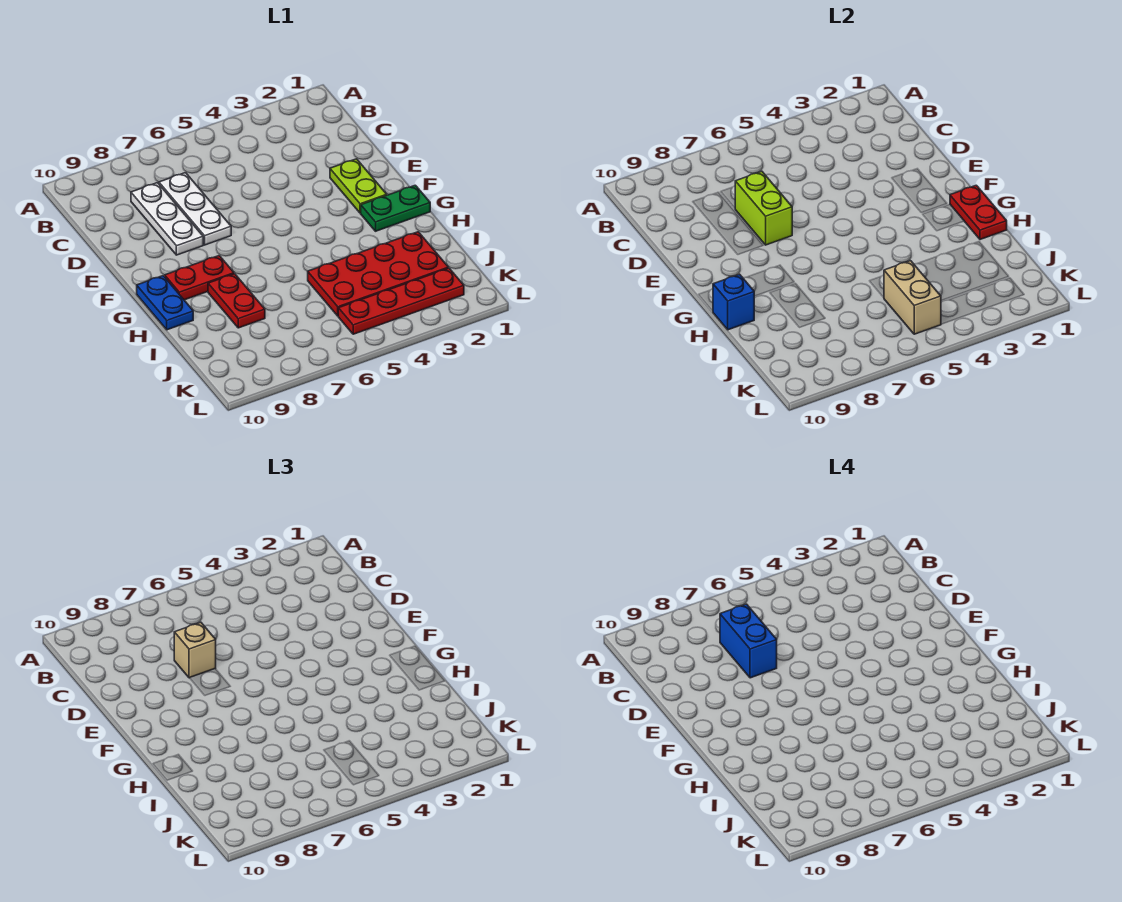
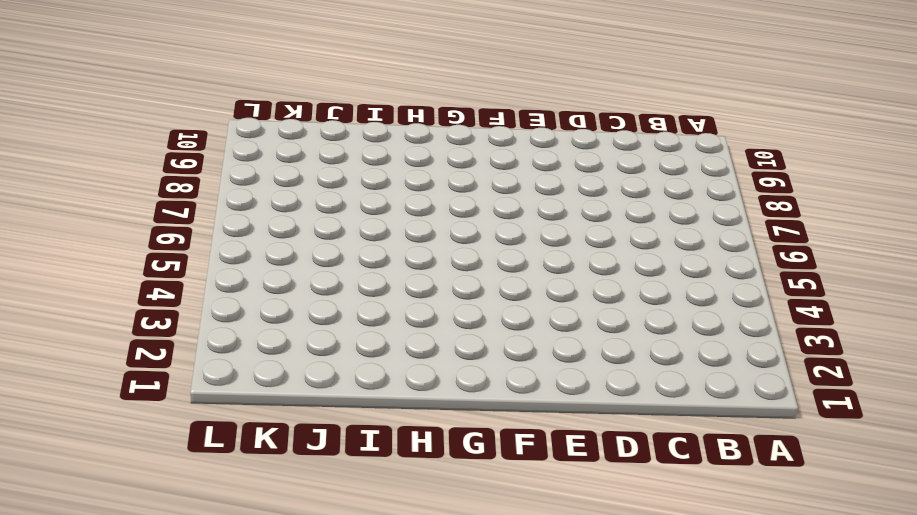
none -> white plate C7:E7 level 1
none -> white plate C8:E8 level 1
none -> lime plate E2:F2 level 1

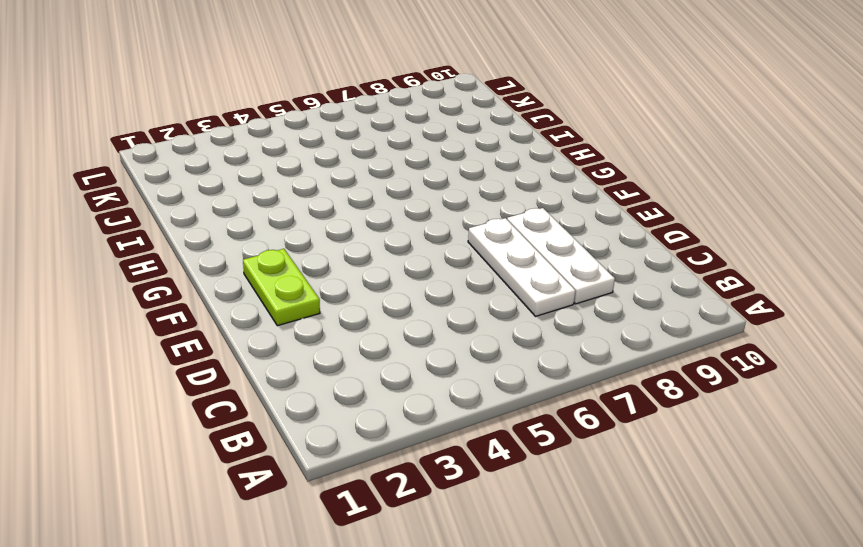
none -> green plate G1:G2 level 1
none -> red plate G8:G9 level 1
none -> blue plate G10:H10 level 1

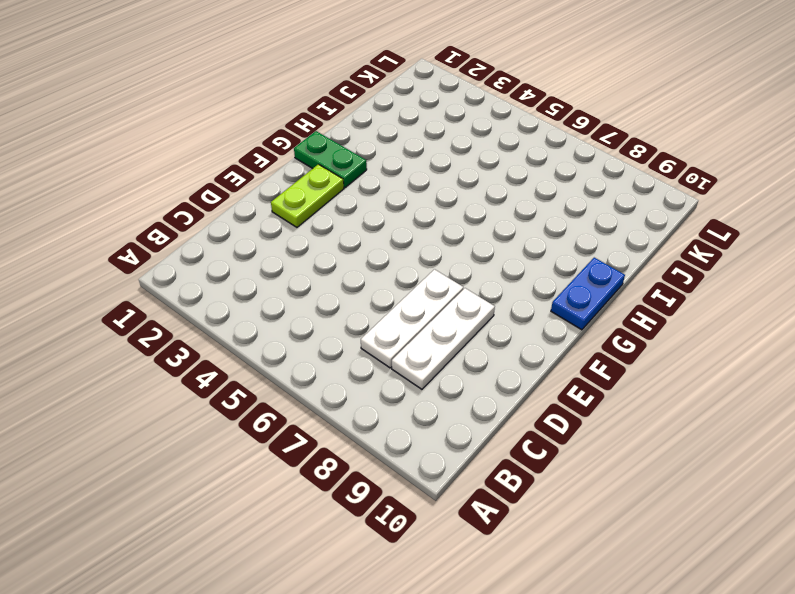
none -> red plate G8:G9 level 1
none -> red plate H8:I8 level 1
none -> red plate I2:J5 level 1

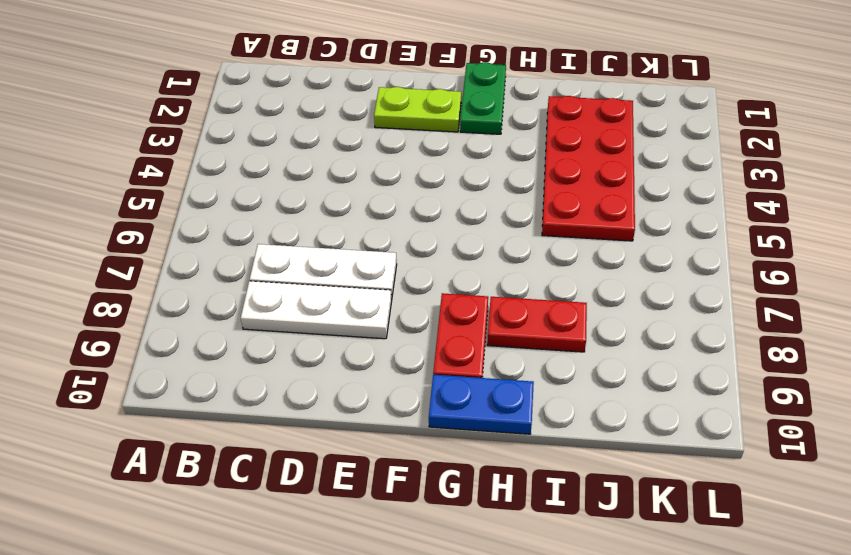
none -> red plate K2:K5 level 1
none -> lime brick D7:E7 level 2
none -> red plate G1:H1 level 2

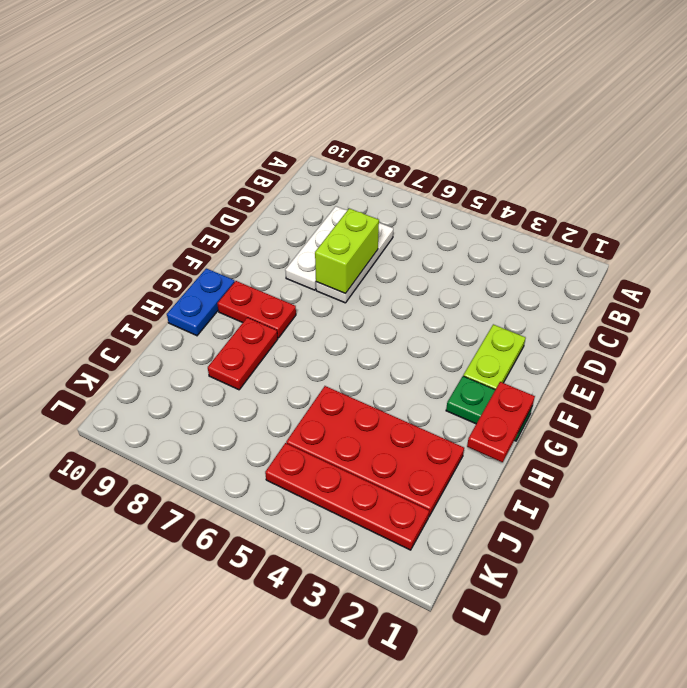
none -> blue brick H10 level 2
none -> tan brick J5:K5 level 2
none -> tan brick D7 level 3

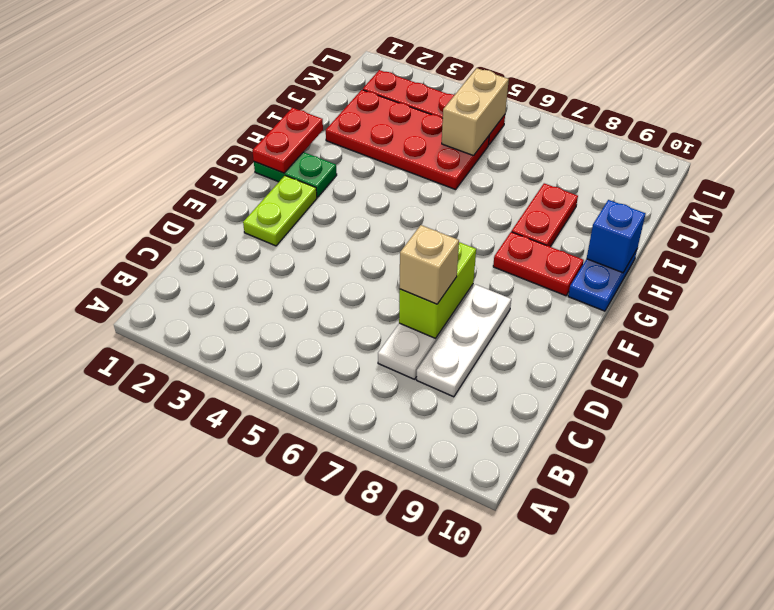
none -> blue brick C7:D7 level 4

